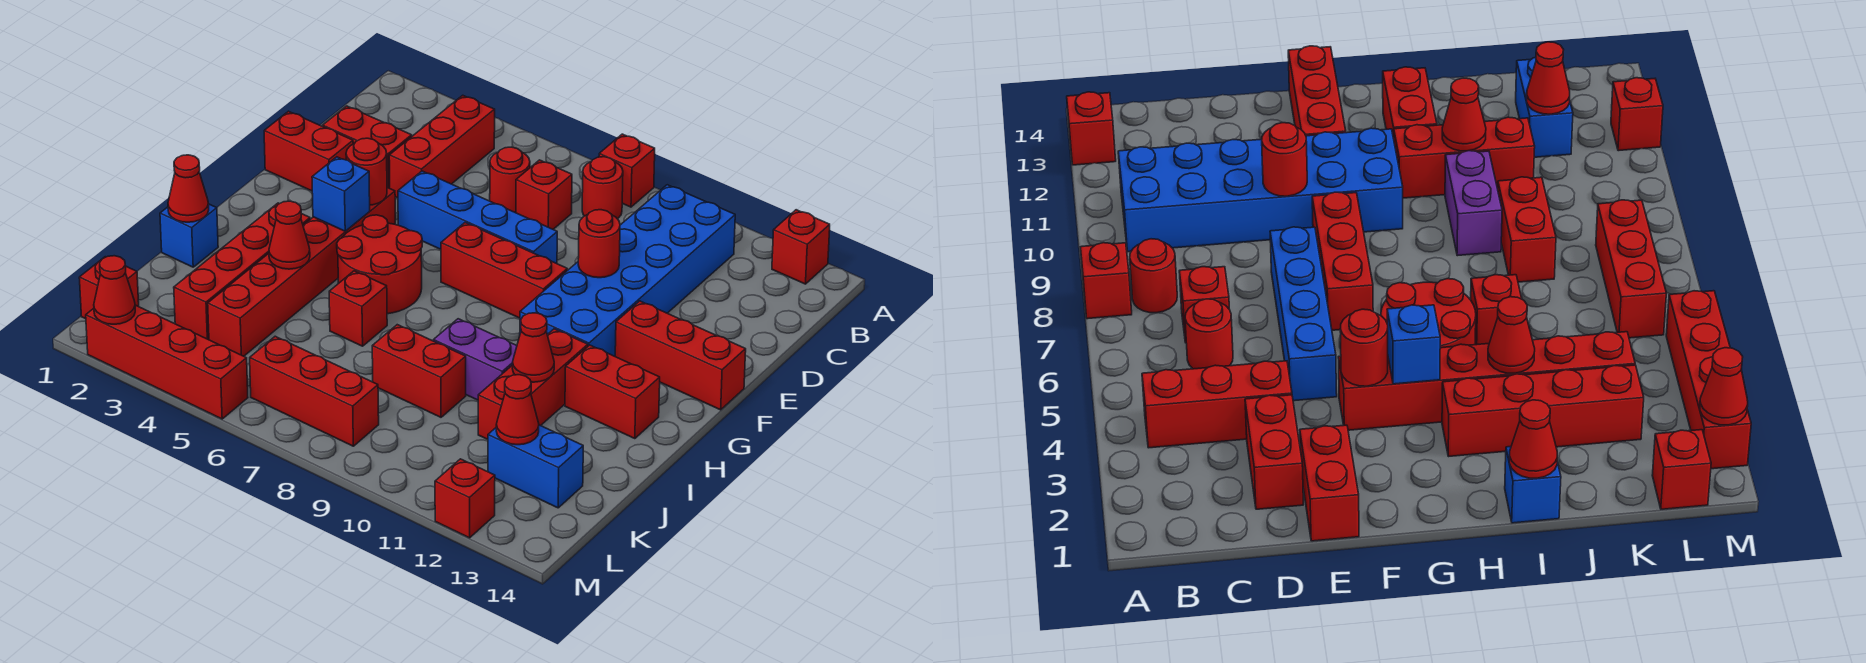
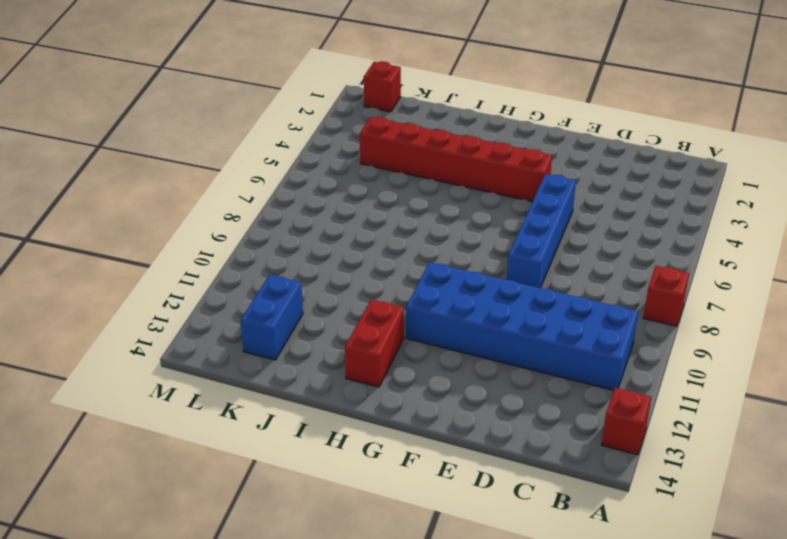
none -> red brick B4:D4 level 1
none -> red round brick B8 level 1
none -> red round brick C6 level 1
none -> red brick C7 level 1

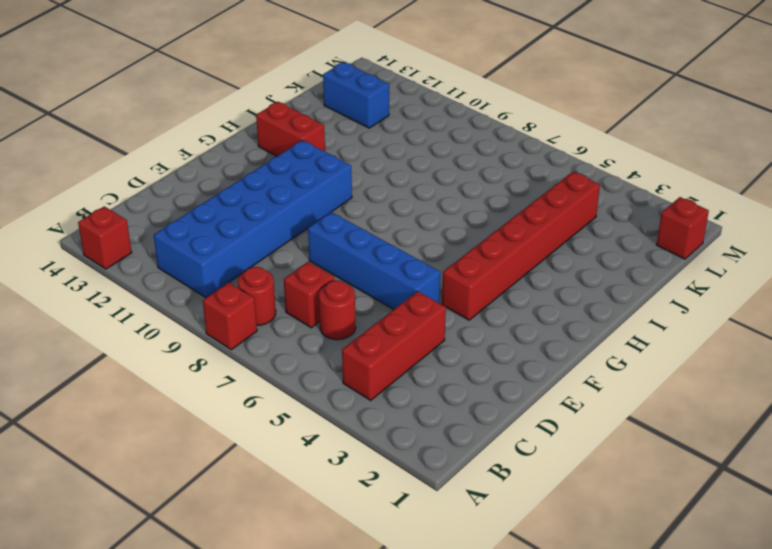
none -> red brick D2:D3 level 1
none -> red brick E1:E2 level 1
none -> red brick F7:F9 level 1
none -> red brick F12:F14 level 1

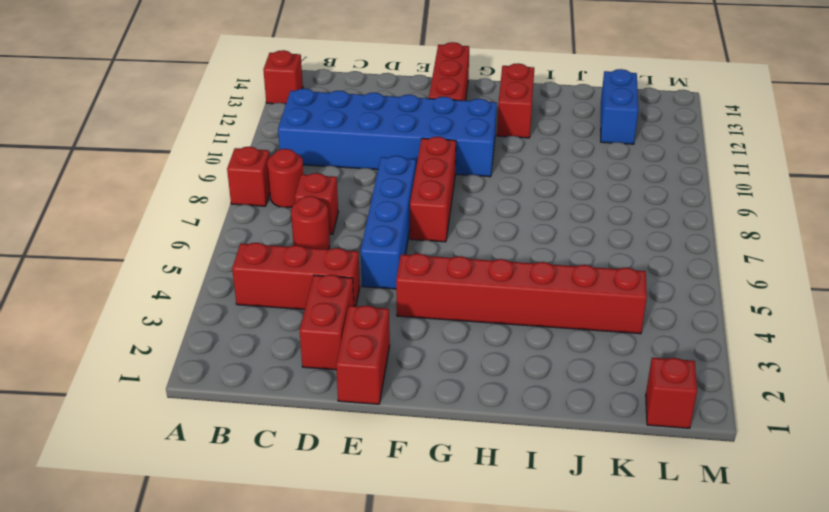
none -> red round brick G5:H6 level 1
none -> red brick H3:K3 level 1
none -> red brick H11:J11 level 1
none -> blue brick I1 level 1

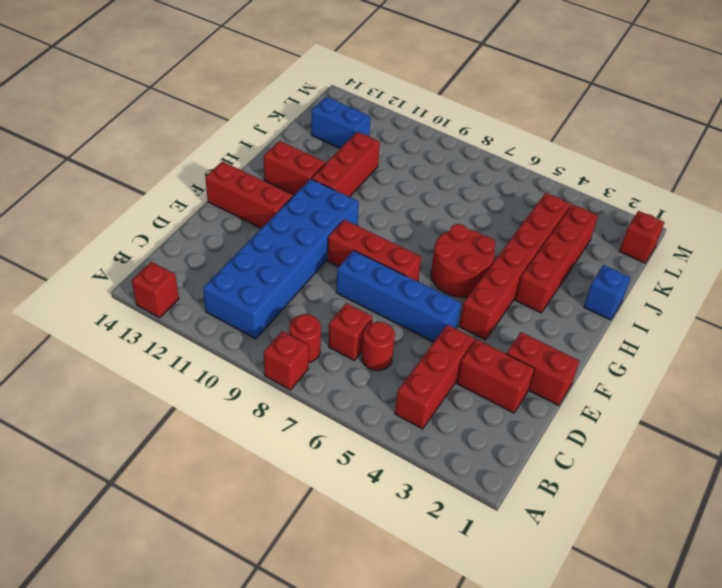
none -> red brick I6 level 1
none -> purple brick I9:I10 level 1
none -> red brick J8:J9 level 1
none -> red brick L6:L8 level 1

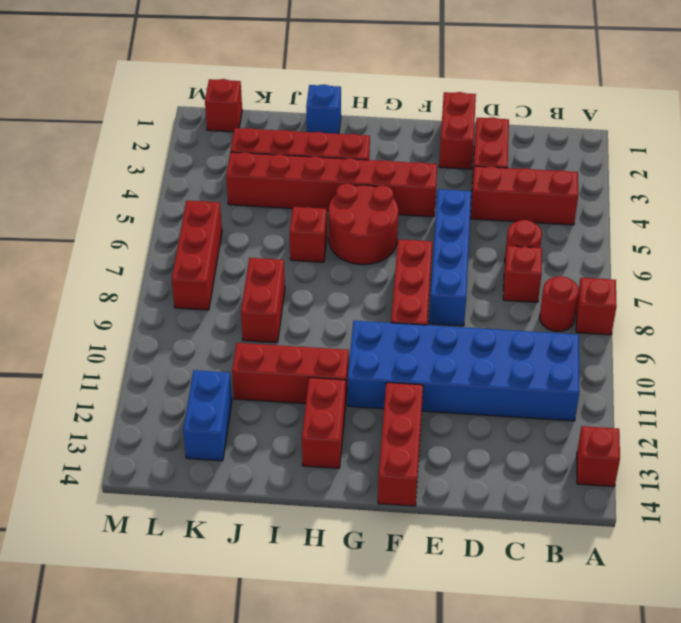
none -> purple brick I9:I10 level 1
none -> red brick M2:M5 level 1
none -> red brick M12 level 1
none -> red round brick E10 level 2

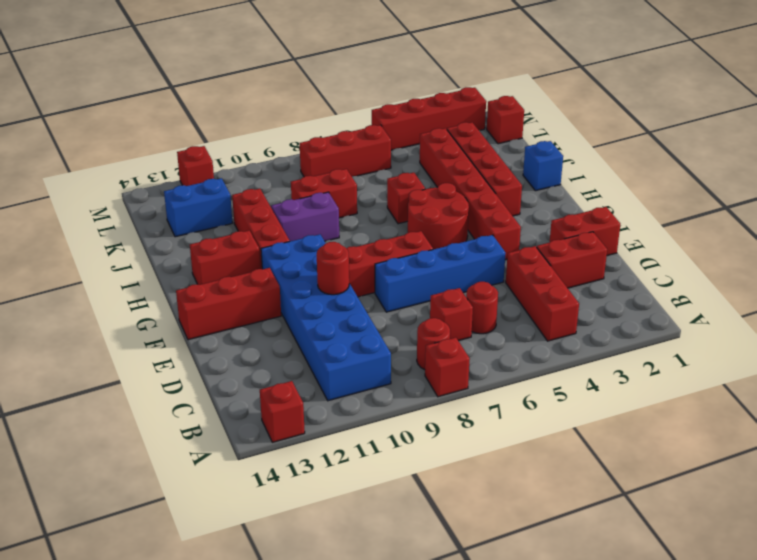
none -> red round brick F4 level 2
none -> blue brick G4 level 2
none -> red cone I1 level 2
none -> red cone I4 level 2

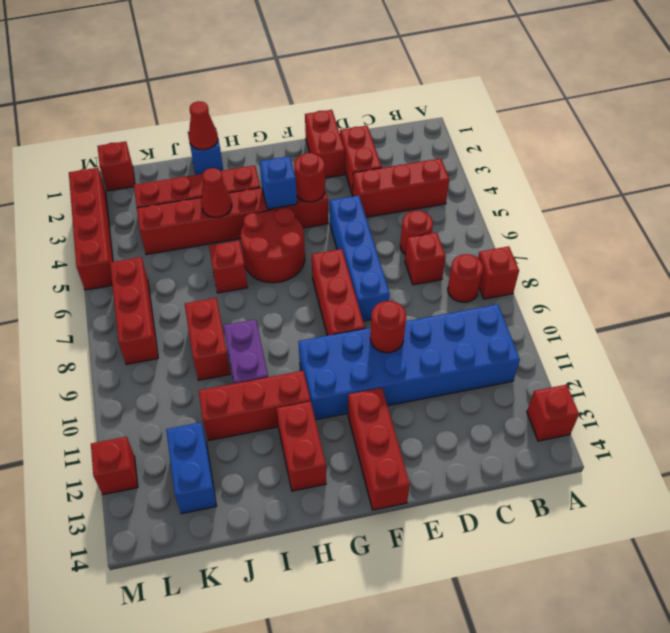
none -> red cone I11 level 2
none -> red cone K12 level 2
none -> red cone M2 level 2

